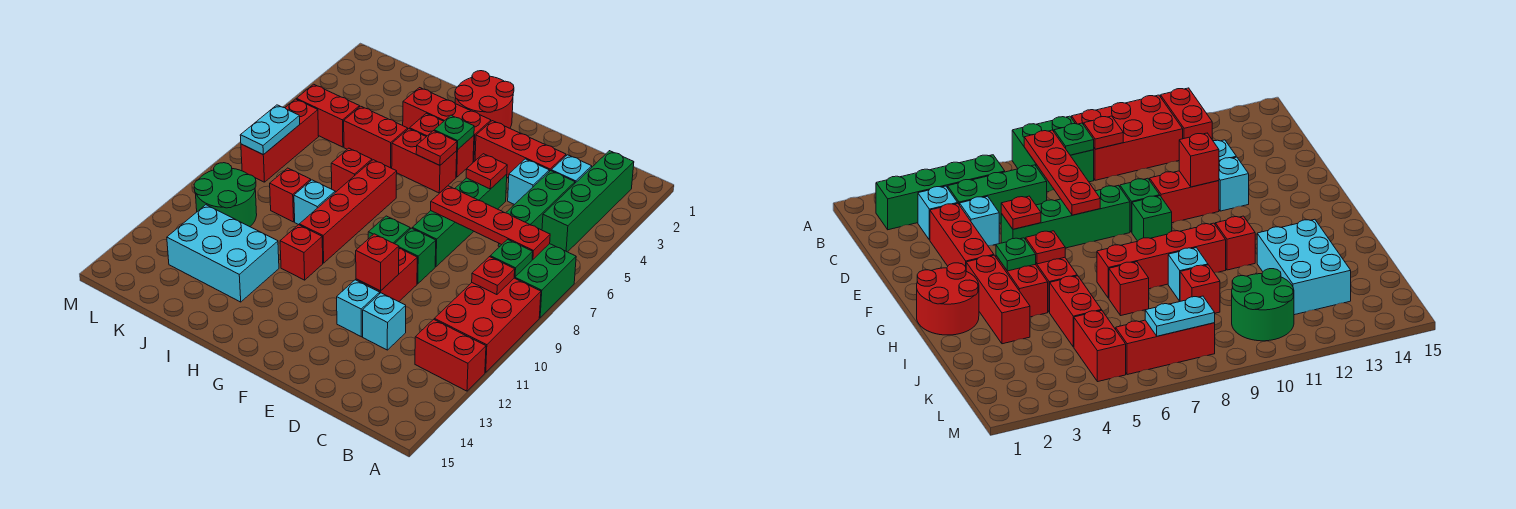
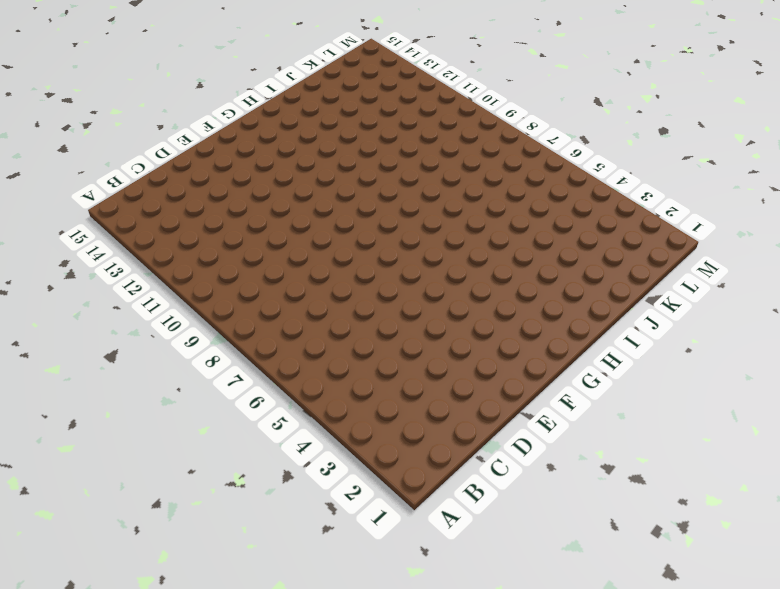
none -> green brick A7:B8 level 1
none -> red brick A9:B11 level 1
none -> red brick A12:B12 level 1
none -> green brick B2:B5 level 1

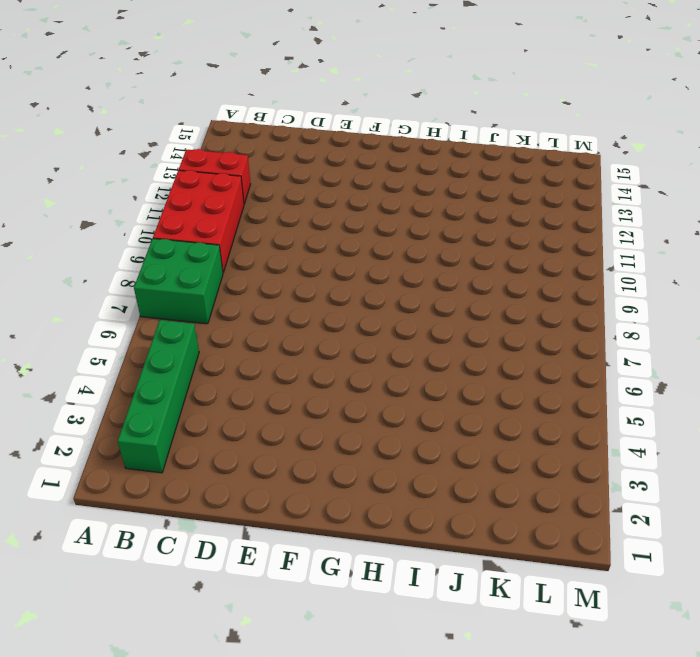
none -> cyan brick C3 level 1
none -> green brick C4:C6 level 1
none -> red brick D3:F3 level 1
none -> cyan brick D4 level 1

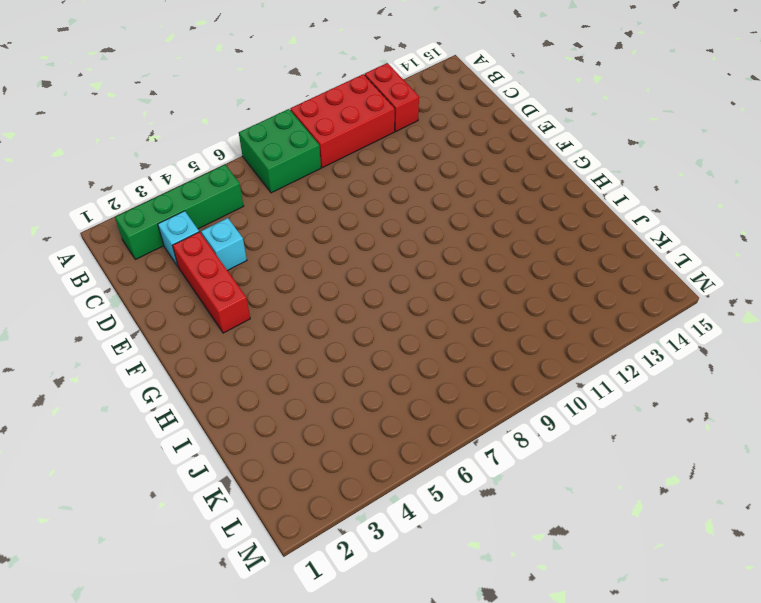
none -> green brick C4:C6 level 1
none -> cyan brick D12 level 1
none -> green brick E5:E8 level 1
none -> green brick E9 level 1

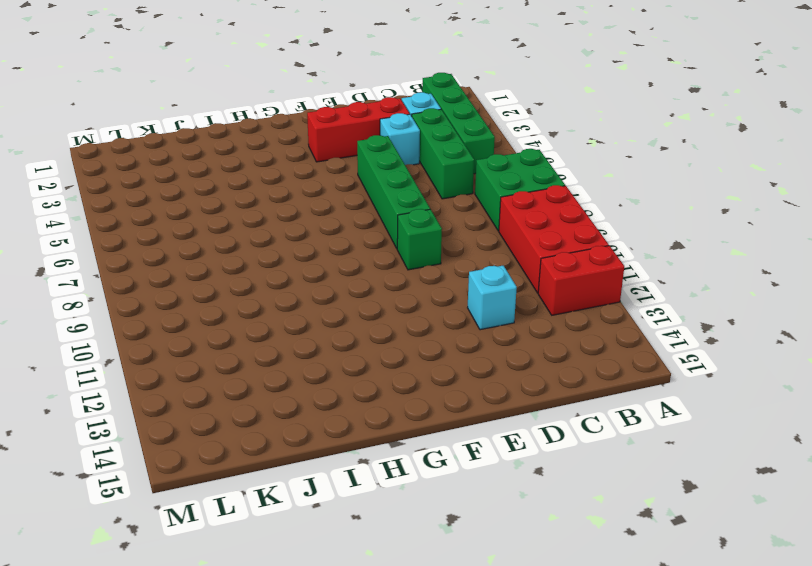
none -> red brick E10:E11 level 1
none -> cyan brick E12 level 1
none -> green brick F9 level 1
none -> red round brick G1:H2 level 1

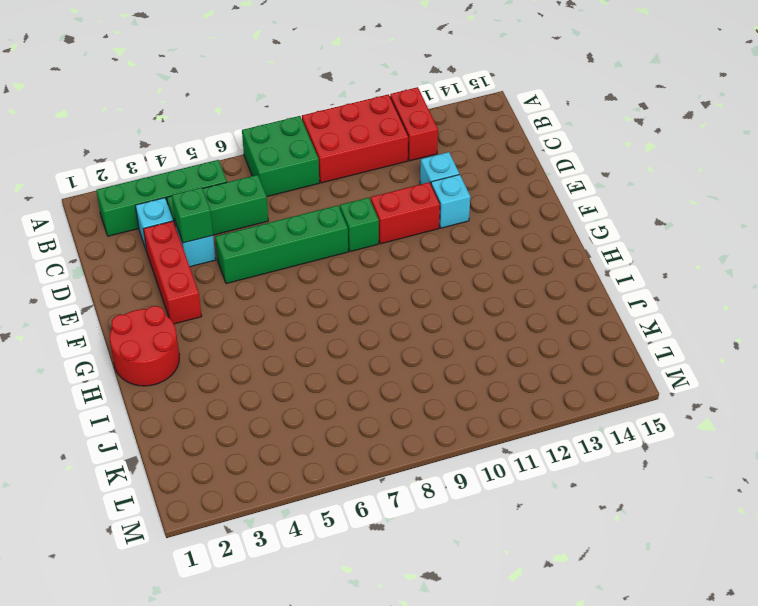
green brick D4 level 2 -> green brick F9 level 1
none -> red brick G3:I3 level 1
none -> red brick G4:H4 level 1
none -> red brick G5:H5 level 1
none -> red brick H7:H10 level 1

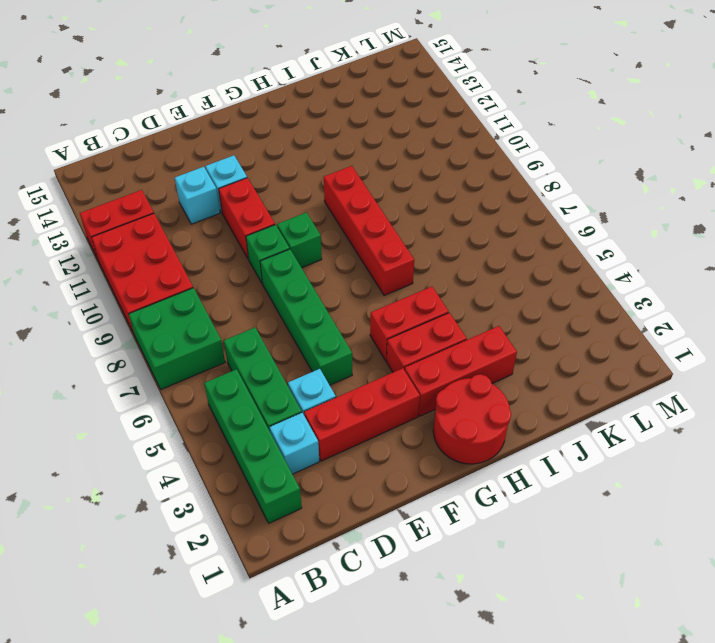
none -> red brick H11 level 1
none -> red brick I5:J5 level 1
none -> red brick I7 level 1
none -> cyan brick I9 level 1

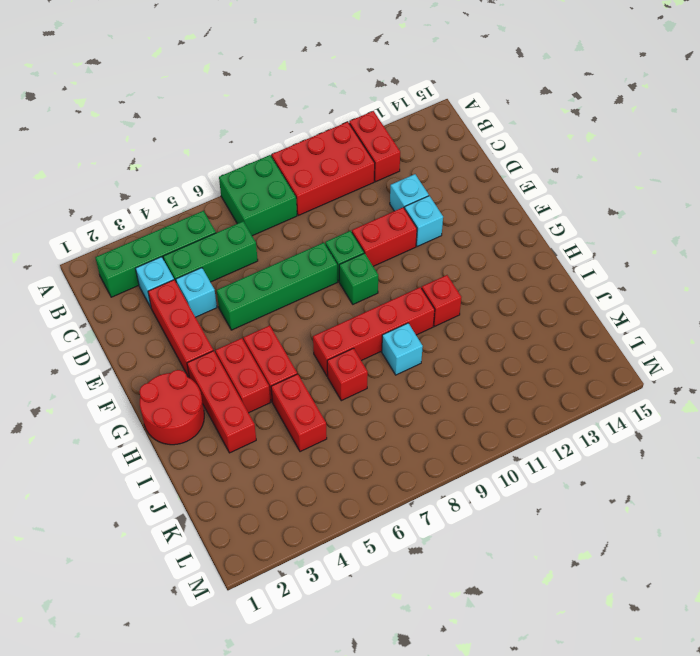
none -> cyan brick I12:K13 level 1
none -> red brick J9 level 1
none -> red brick K5:L5 level 1
none -> green round brick K10:L11 level 1

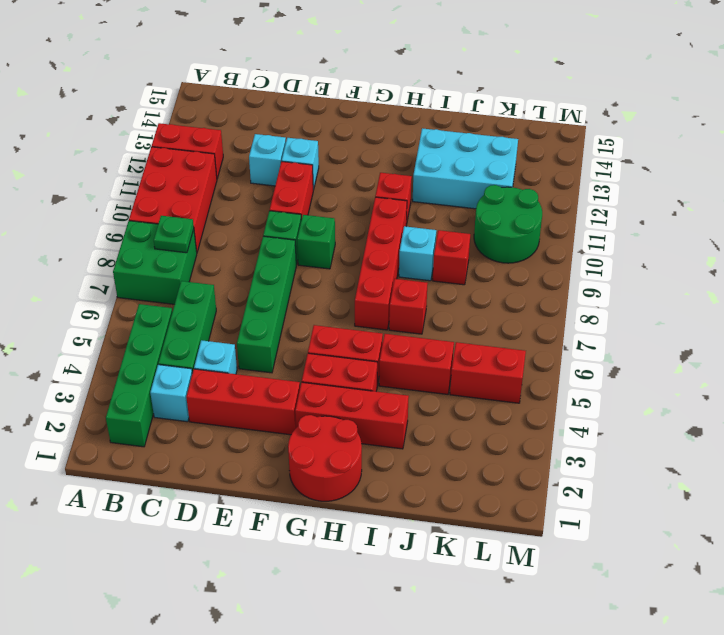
none -> red brick L6:L8 level 1
none -> red plate B7:E7 level 2
none -> red plate B9 level 2
none -> red plate E5 level 2

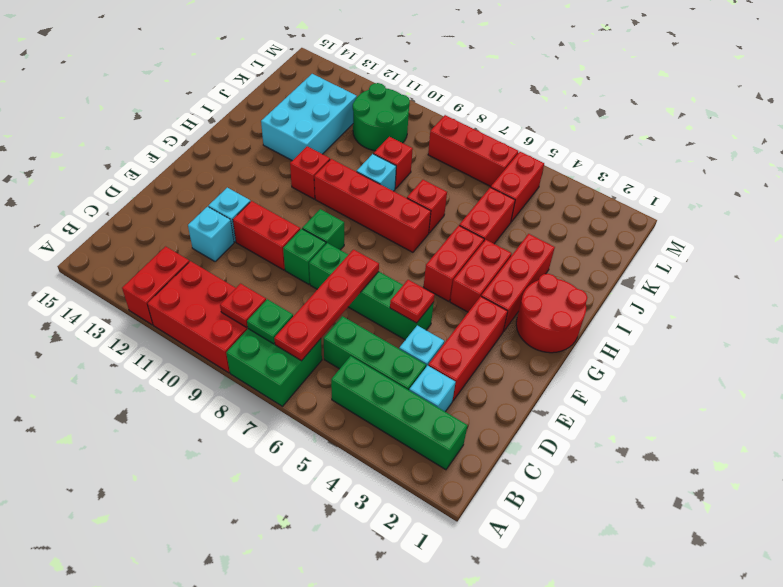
none -> red brick E11 level 2
none -> green plate G4 level 2
none -> red plate G5 level 2
none -> cyan plate L7:L8 level 2

